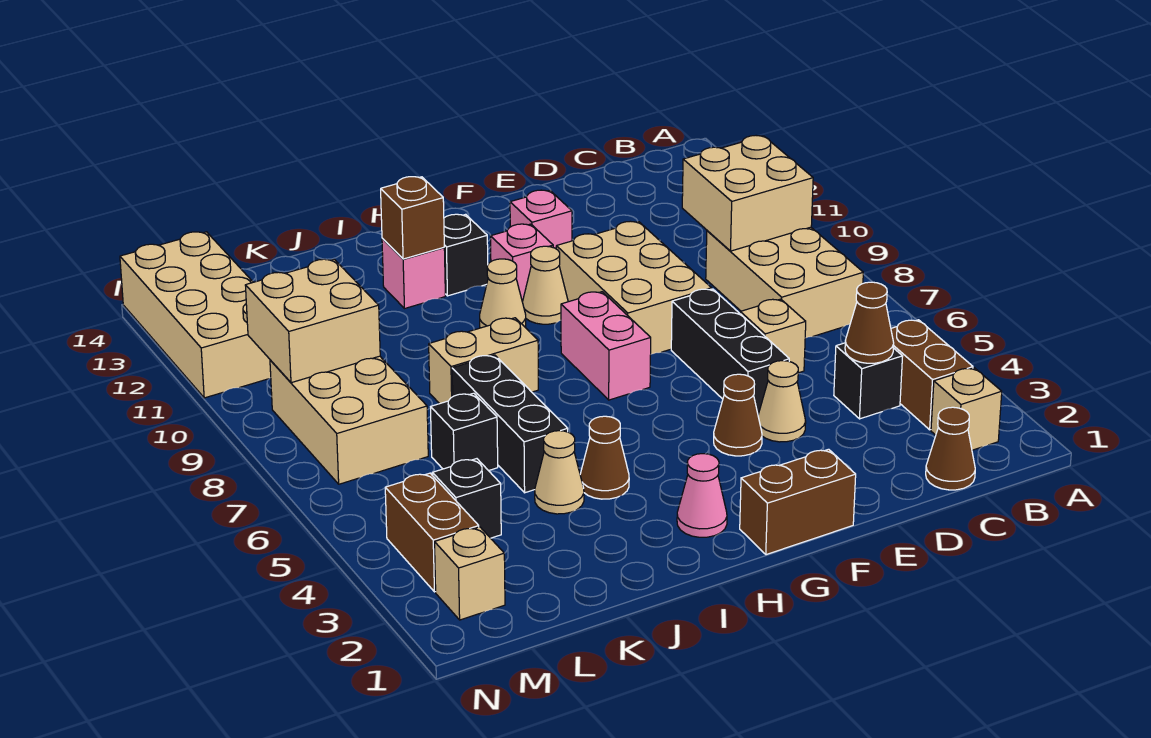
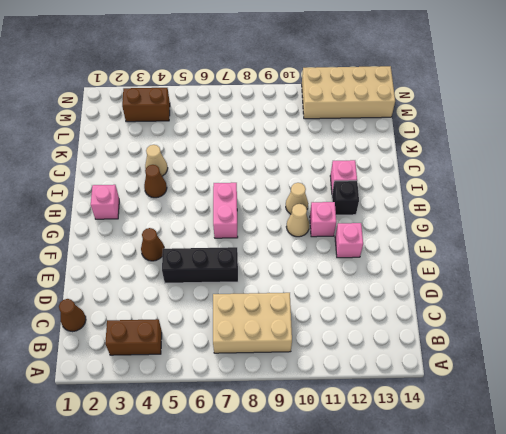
pink brick G7:H7 level 1 -> pink brick G7:G8 level 1
pink brick H2 level 1 -> pink cone H2 level 1
none -> tan brick B2 level 1
none -> black brick C4 level 1
none -> tan brick D6 level 1
none -> tan cone E4 level 1

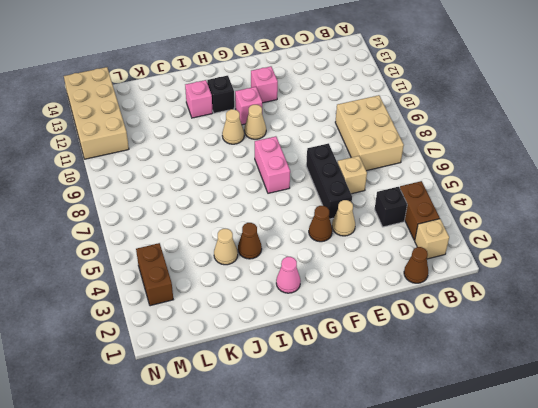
none -> tan brick E8:F10 level 1
none -> brown brick F1:G1 level 1
none -> tan brick I8:J8 level 1
none -> black brick J5:J7 level 1

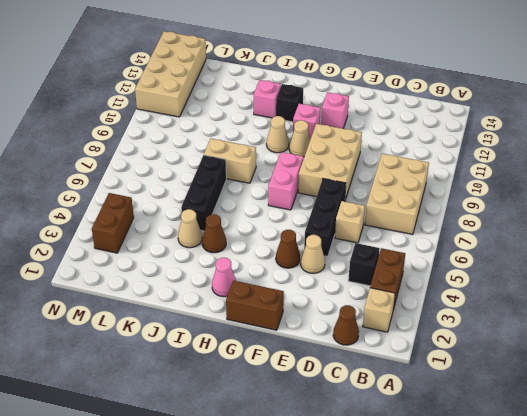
none -> black brick K6 level 1
none -> black brick L4 level 1
none -> tan brick L7:M9 level 1
none -> tan brick M2 level 1

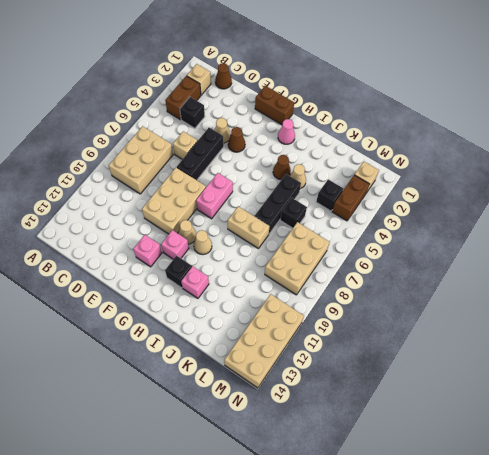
none -> tan brick B9:C10 level 2
none -> brown cone C4 level 2
none -> brown brick I12 level 2
none -> tan brick L9:M10 level 2

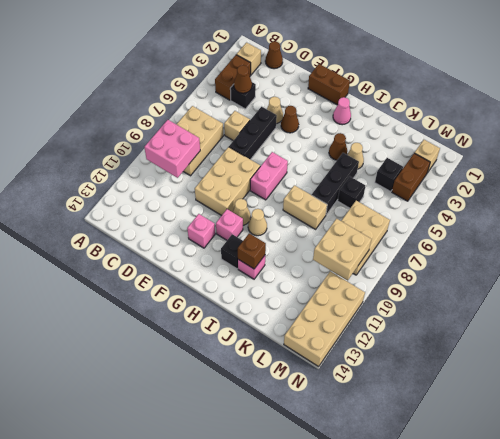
pink brick B9:C10 level 2 -> tan brick B9:C10 level 2

